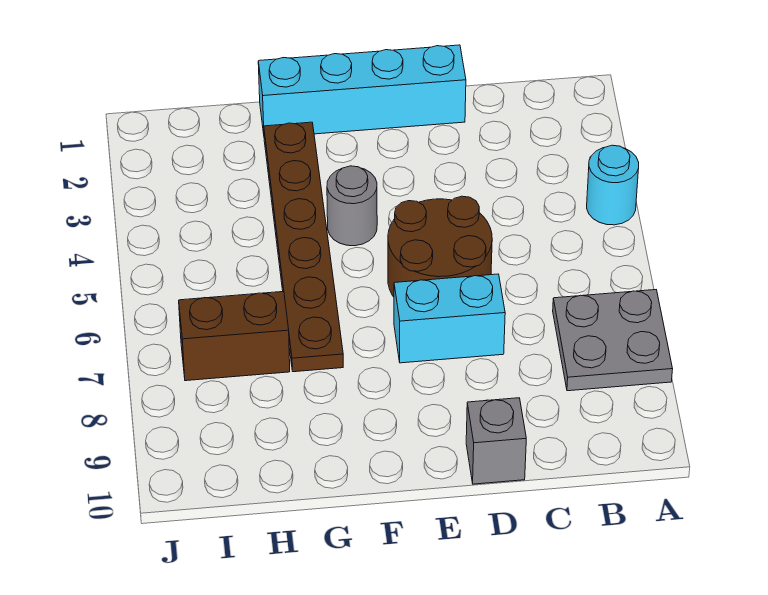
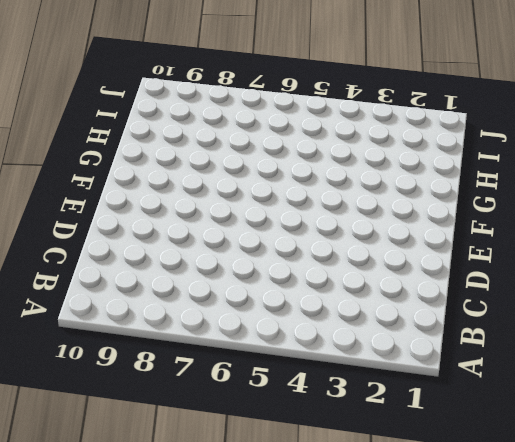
none -> cyan round brick A4 level 1
none -> grey plate A7:B8 level 1

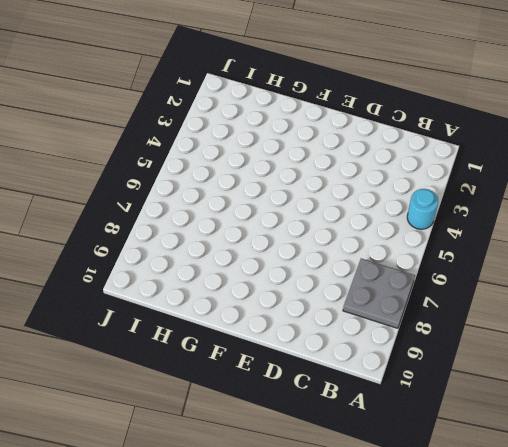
none -> cyan brick D1:G1 level 1
none -> brown round brick D5:E6 level 1

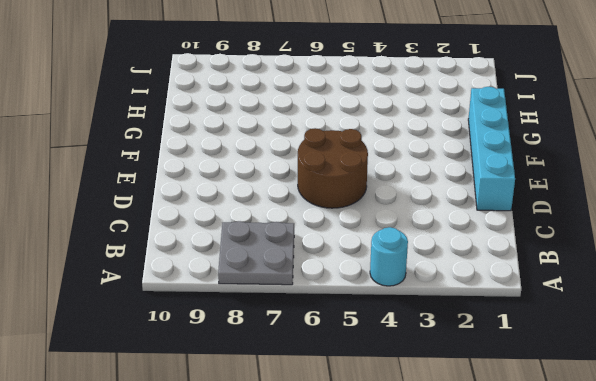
none -> cyan brick D7:E7 level 1
none -> grey brick D10 level 1

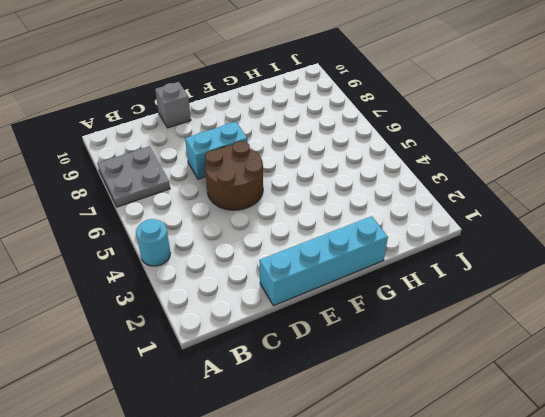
none -> grey round brick F4 level 1
none -> brown plate G2:G7 level 1

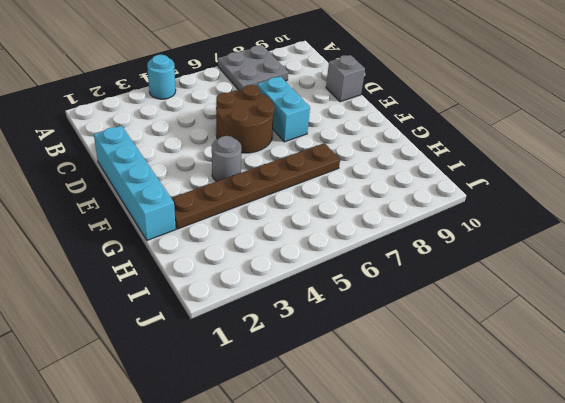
none -> brown brick H7:I7 level 1

